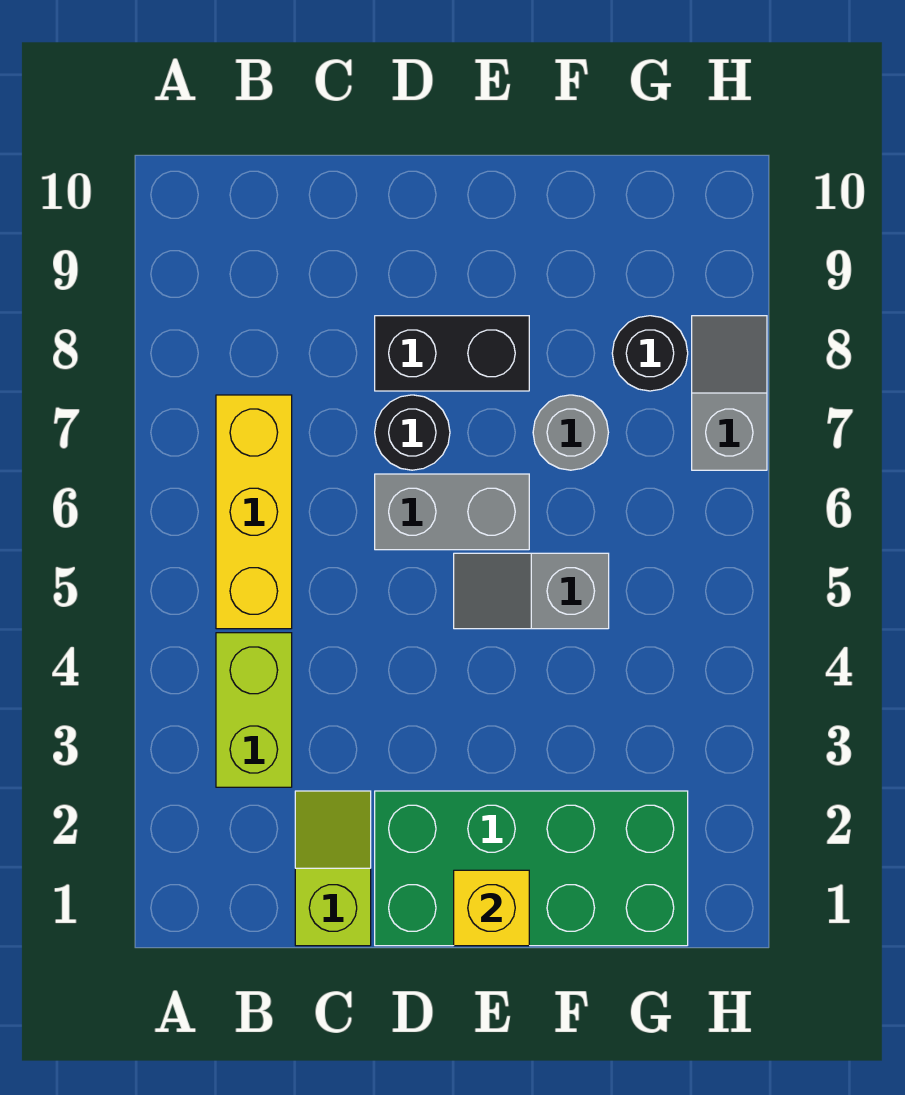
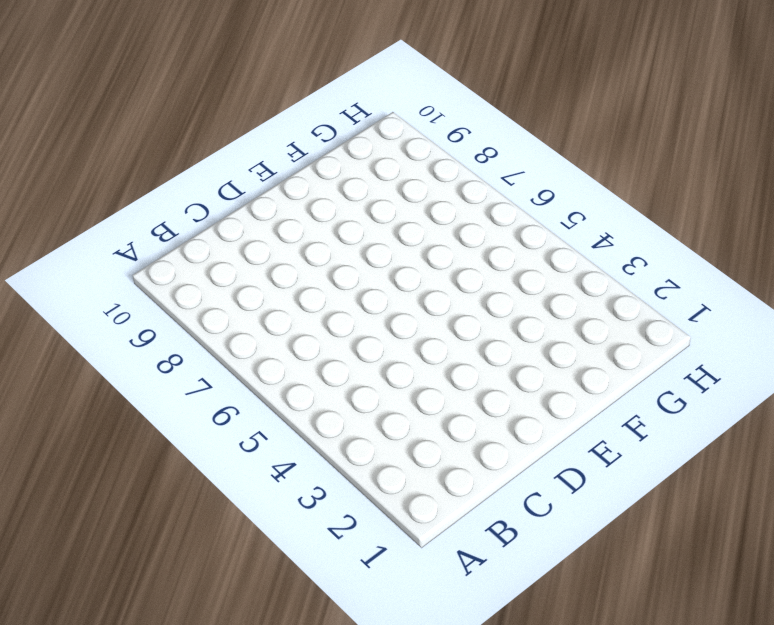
none -> lime brick B3:B4 level 1
none -> yellow brick B5:B7 level 1
none -> lime slope C1:C2 level 1 top 1

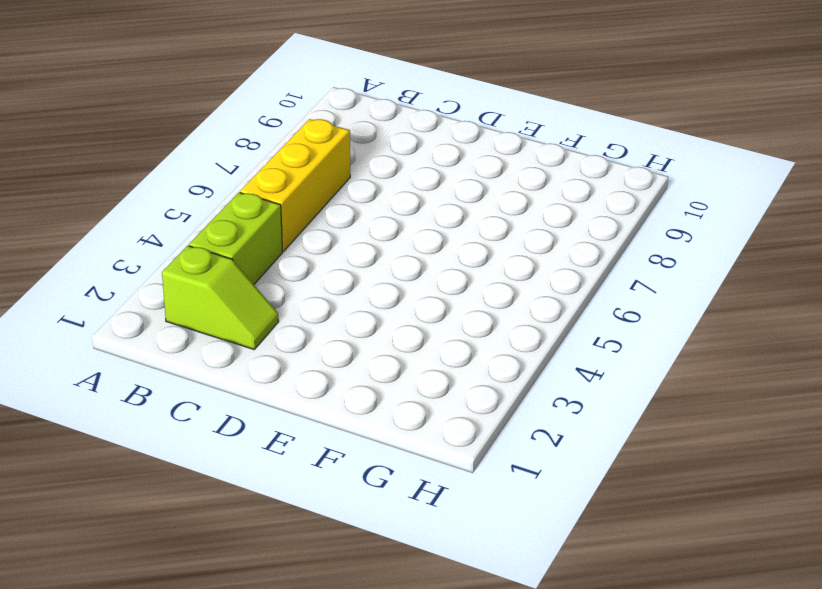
lime slope B2:C2 level 1 top B -> lime slope C1:C2 level 1 top 1
none -> green brick D1:G2 level 1
none -> grey brick D6:E6 level 1
none -> black round brick D7 level 1

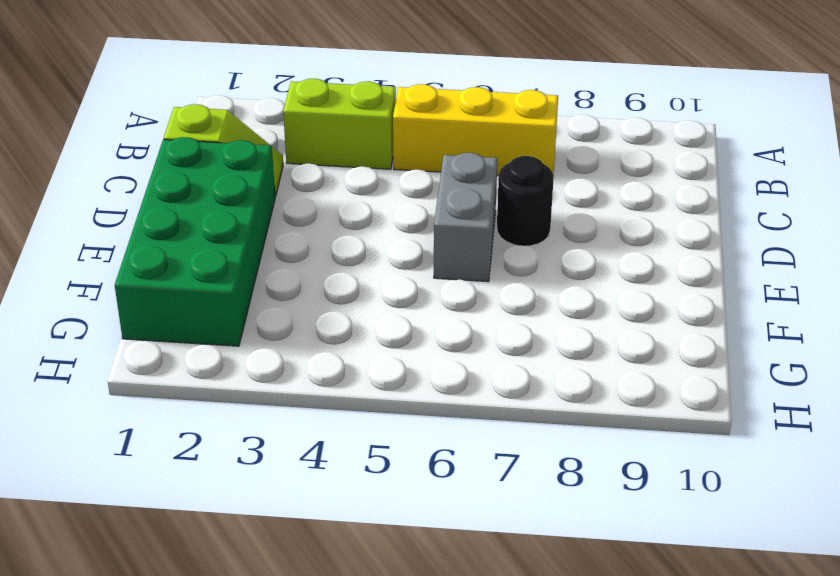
none -> black brick D8:E8 level 1
none -> grey slope E5:F5 level 1 top F
none -> grey round brick F7 level 1

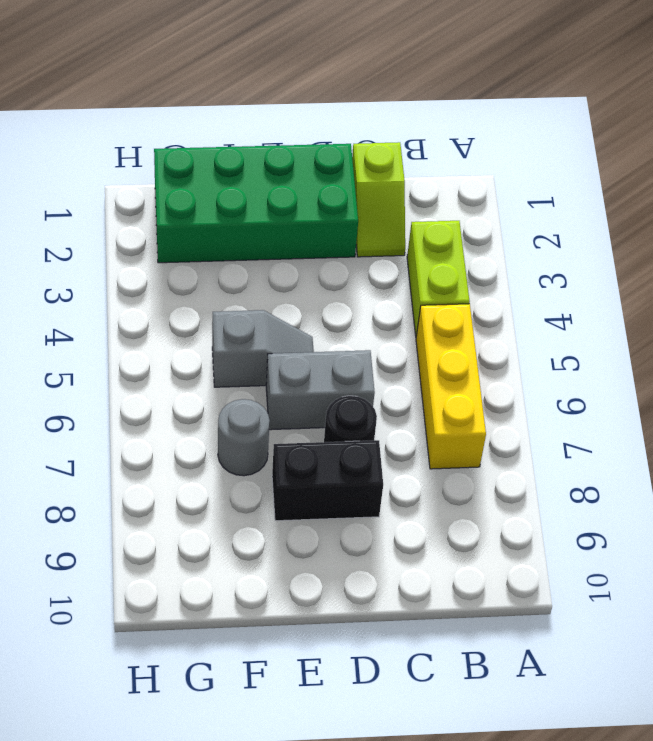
none -> black round brick G8 level 1
none -> grey slope H7:H8 level 1 top 7
none -> yellow brick E1 level 2

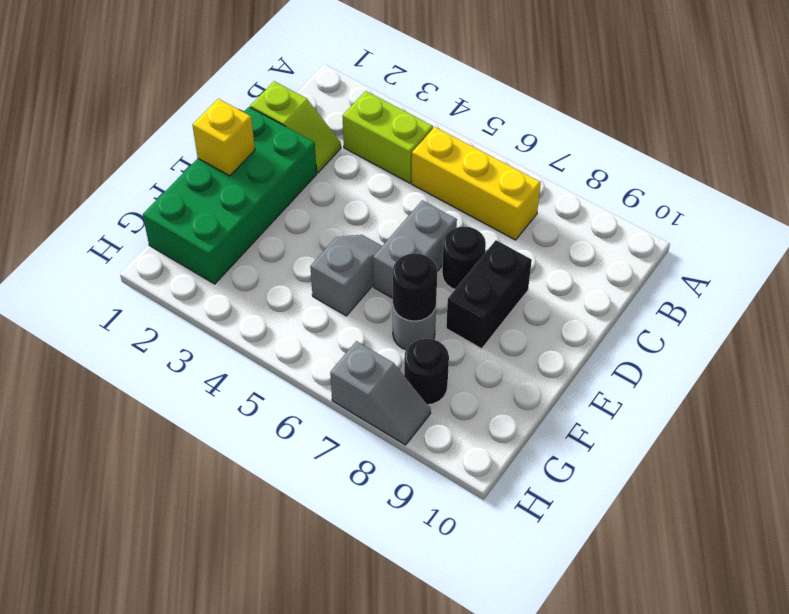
black round brick F7 level 2 -> none

